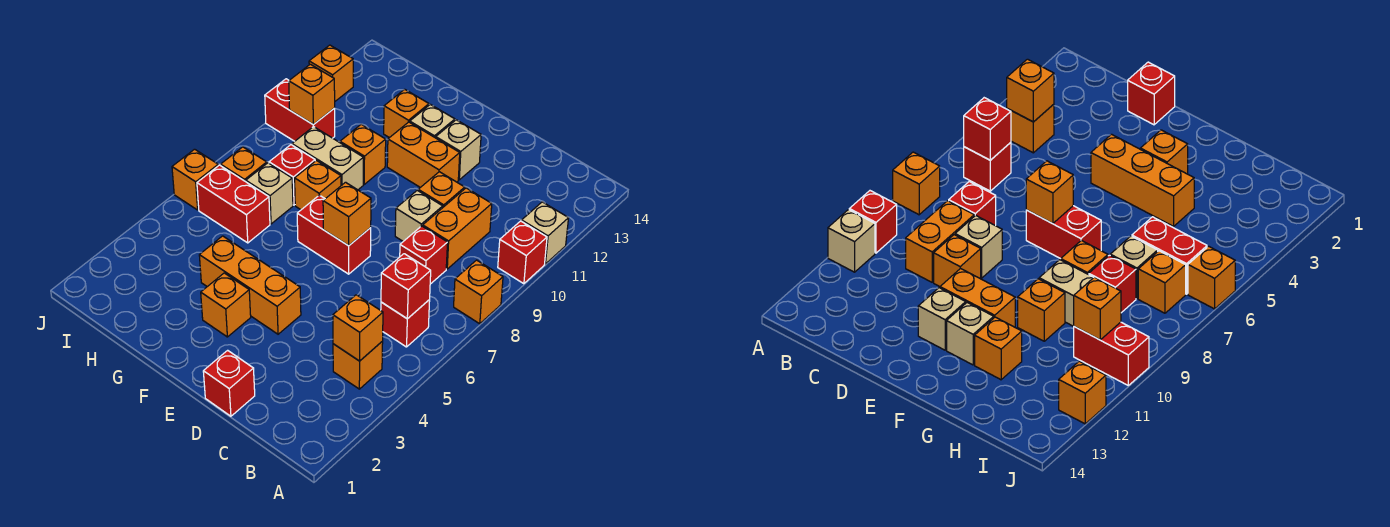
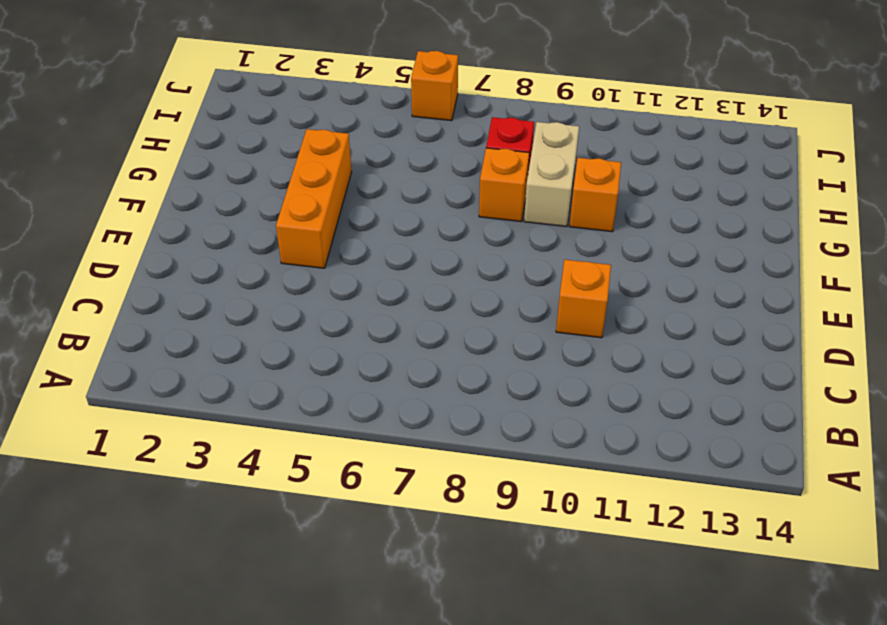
none -> orange brick A8 level 1
none -> red brick A10 level 1
none -> tan brick A11 level 1
none -> orange brick B4 level 1

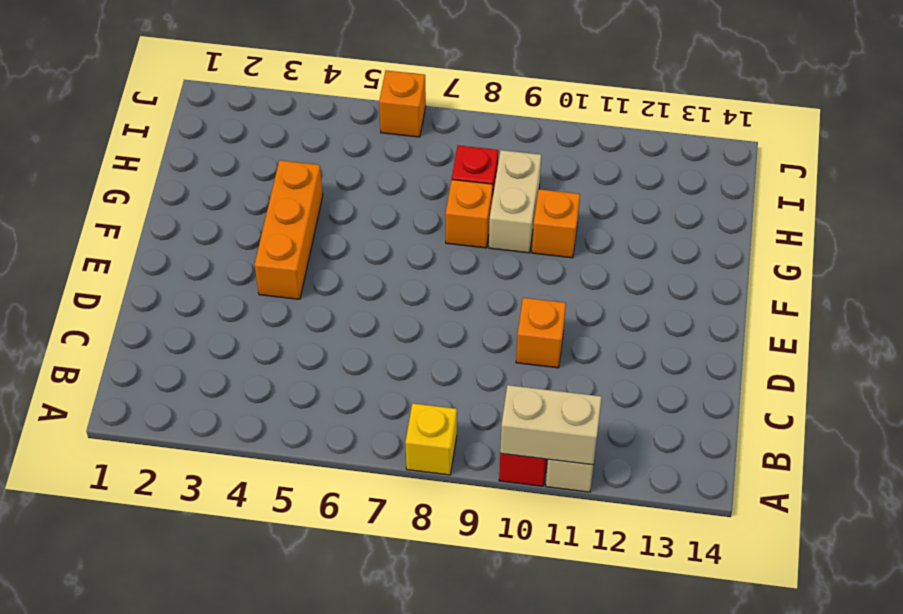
yellow brick A8 level 1 -> orange brick A8 level 1
tan brick A10:A11 level 2 -> none
none -> orange brick B4 level 1
none -> red brick B6 level 1
none -> red brick C8 level 1
none -> orange brick C9:C10 level 1

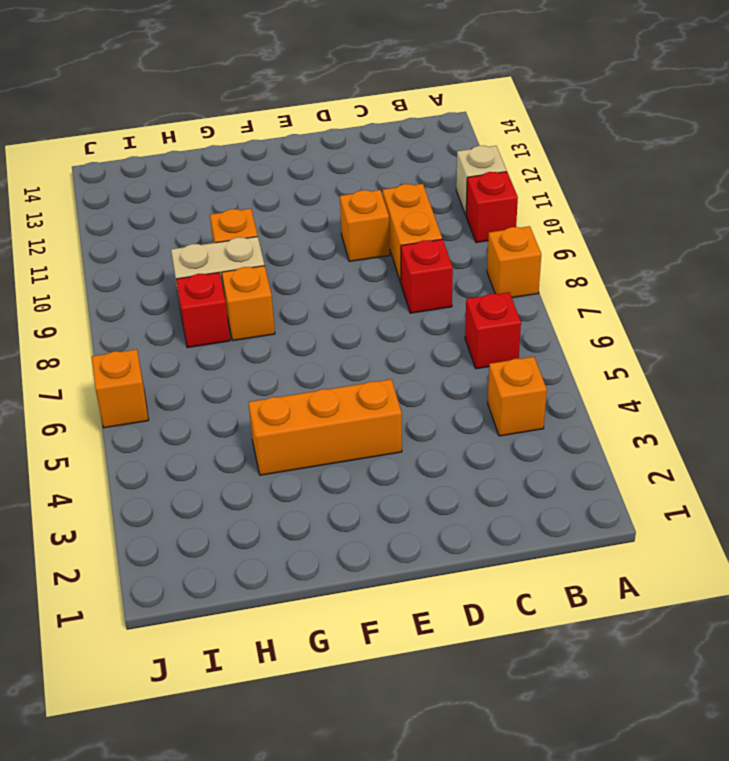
none -> red brick D1 level 1
none -> tan brick D9 level 1
none -> red brick E7:F7 level 1
none -> orange brick E11:F11 level 1

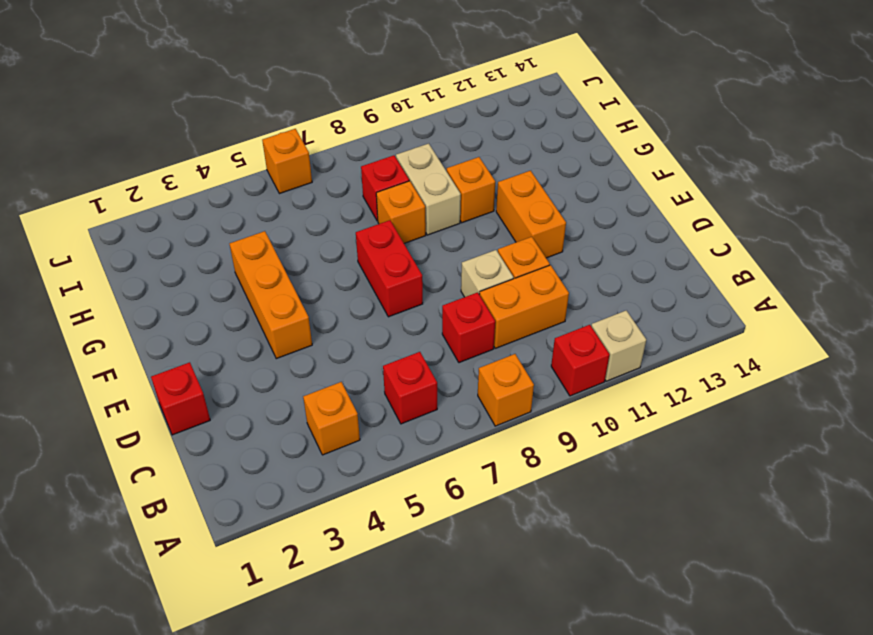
none -> tan brick E12 level 1
none -> orange brick F3 level 1
none -> tan brick F12 level 1
none -> orange brick G12 level 1

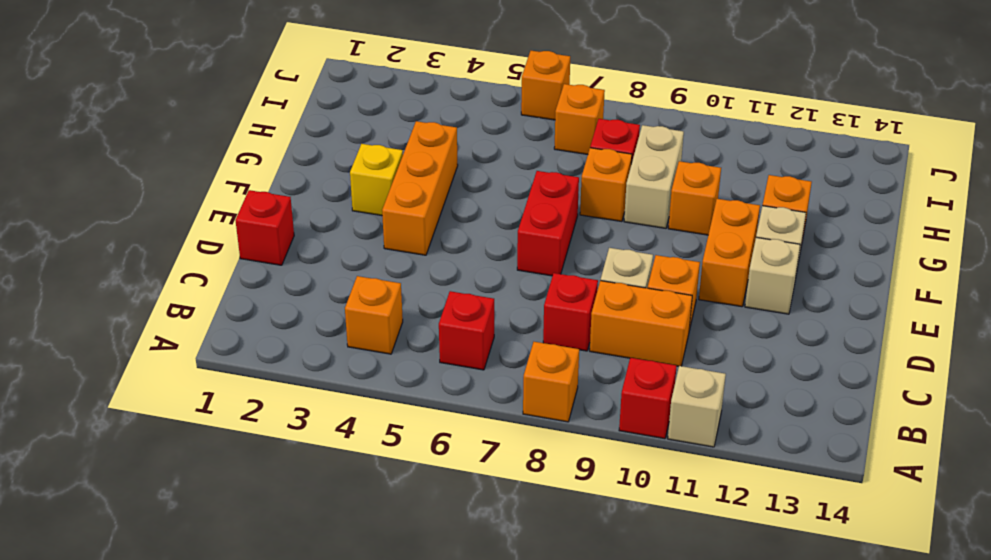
yellow brick F3 level 1 -> orange brick F3 level 1
none -> red brick H6:I6 level 1
none -> tan brick H7 level 1
none -> red brick I10:J10 level 1
none -> orange brick J12 level 1

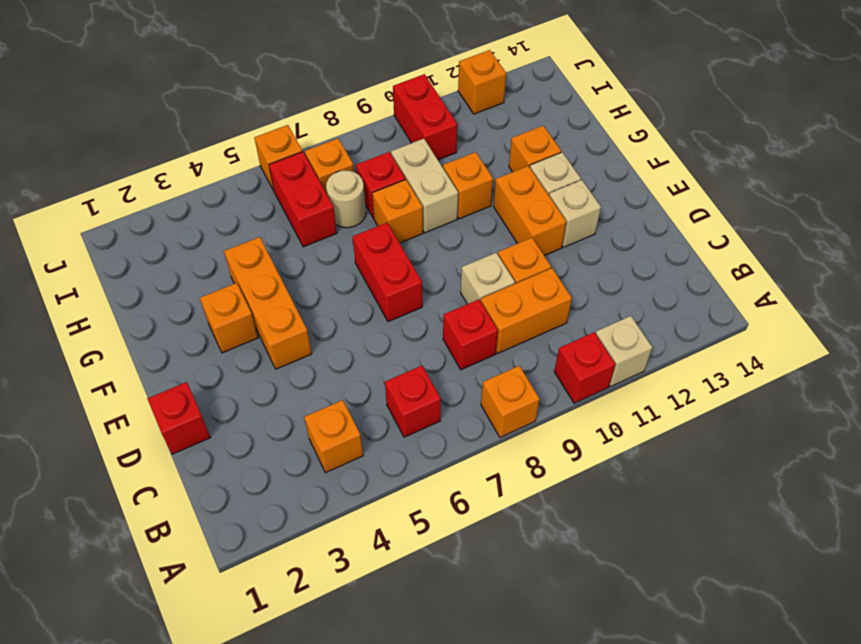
tan round brick H7 level 1 -> tan brick H7 level 1
none -> orange brick B4 level 2
none -> red brick B6 level 2
none -> orange brick E7 level 2
none -> orange brick I10 level 2

